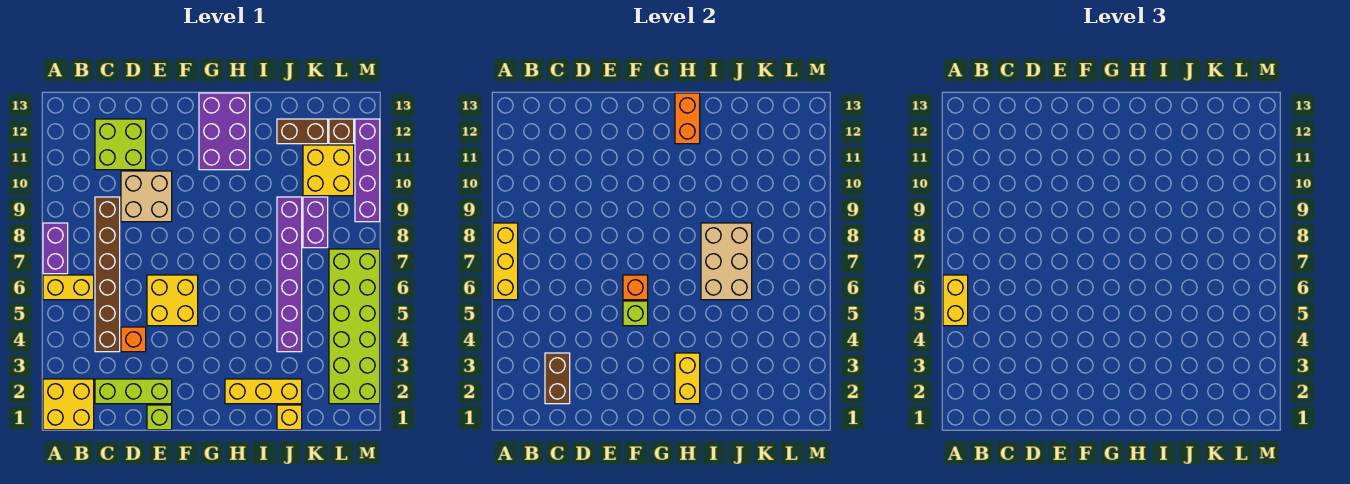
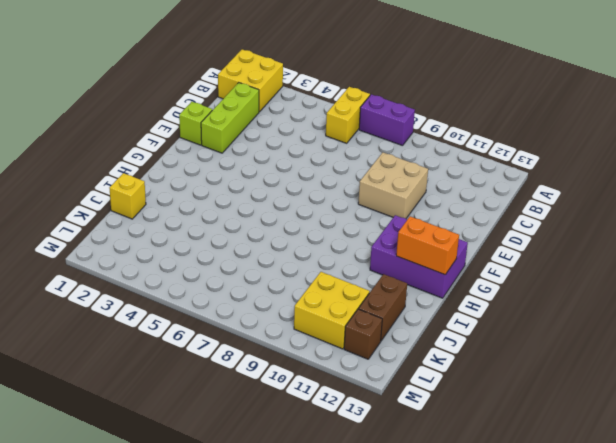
none -> brown brick C4:C9 level 1
none -> lime brick C11:D12 level 1
none -> orange brick D4 level 1

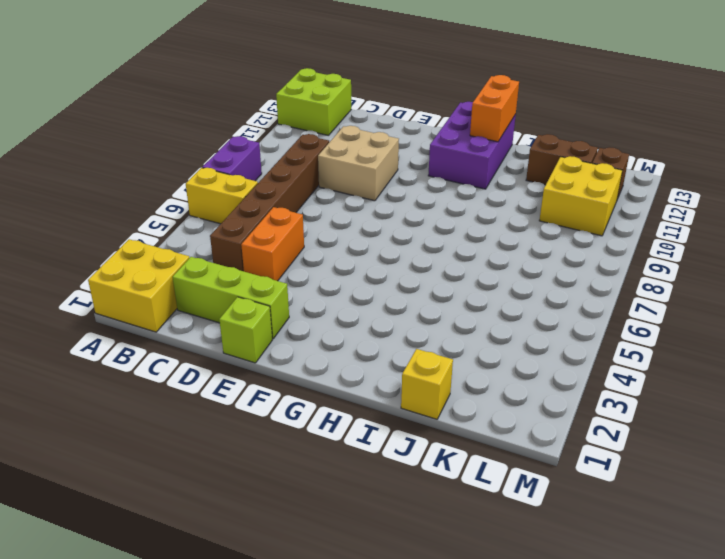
lime brick A12:B13 level 1 -> lime brick C11:D12 level 1
orange brick D4:D5 level 1 -> orange brick D4 level 1
none -> yellow brick E5:F6 level 1
none -> yellow brick H2:J2 level 1
none -> purple brick J4:J9 level 1

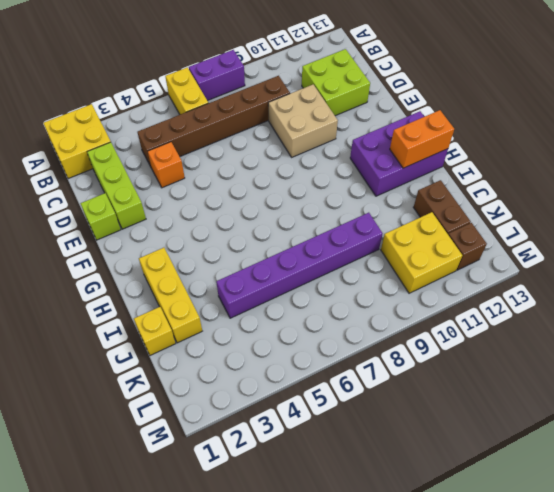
none -> yellow brick E5:F6 level 1
none -> purple brick K8:K9 level 1
none -> lime brick L2:M7 level 1

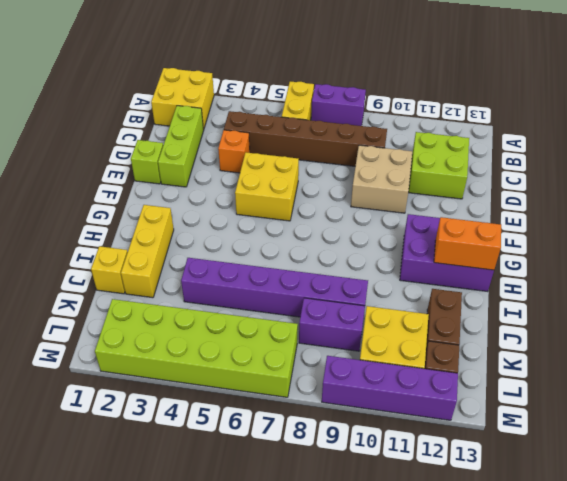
none -> yellow brick A6:A8 level 2
none -> brown brick C2:C3 level 2
none -> lime brick F5 level 2

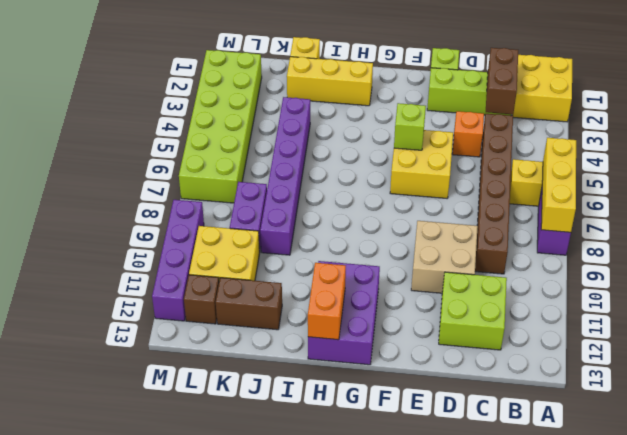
none -> orange brick F6 level 2
none -> yellow brick H2:H3 level 2
none -> tan brick I6:J8 level 2

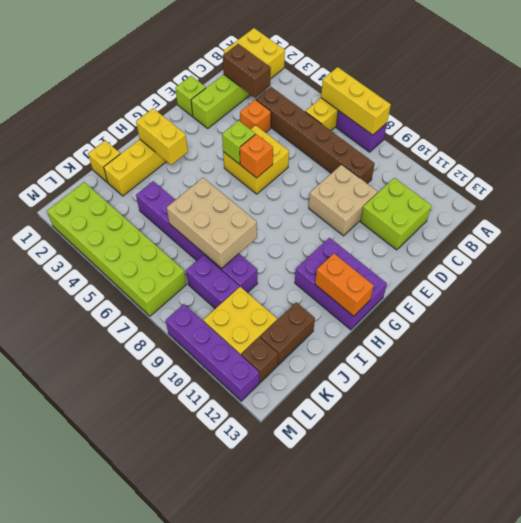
none -> yellow brick A5:A6 level 3

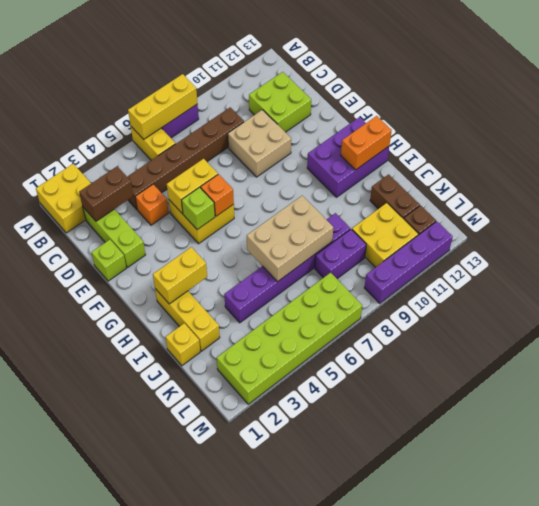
yellow brick E5:E6 level 2 -> yellow brick A5:A6 level 3

